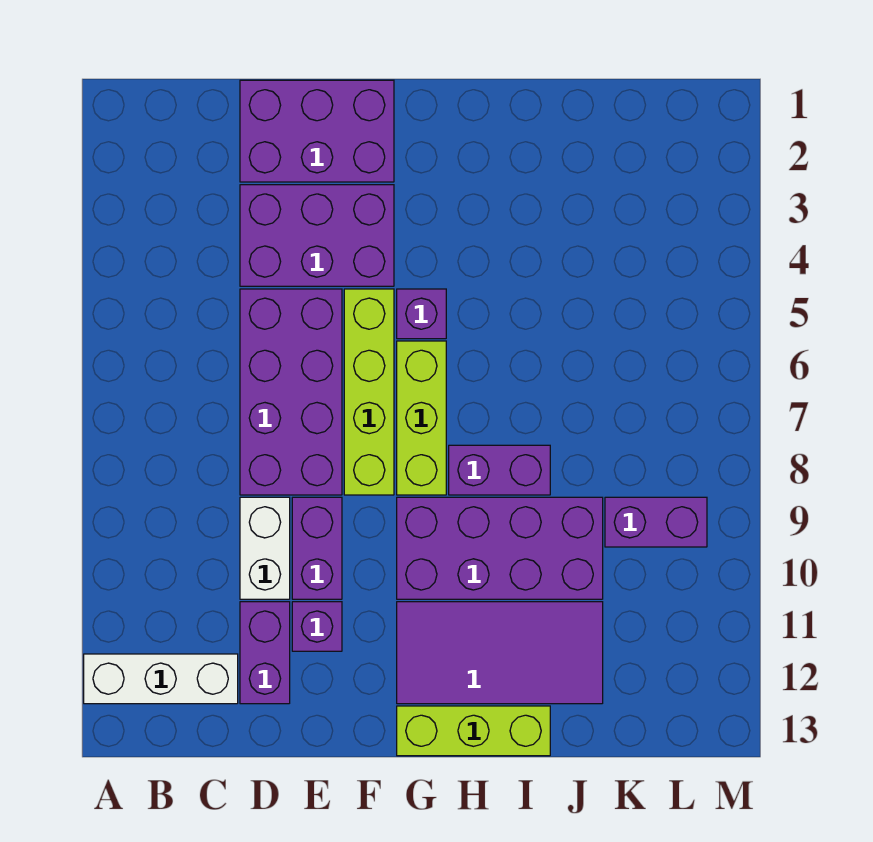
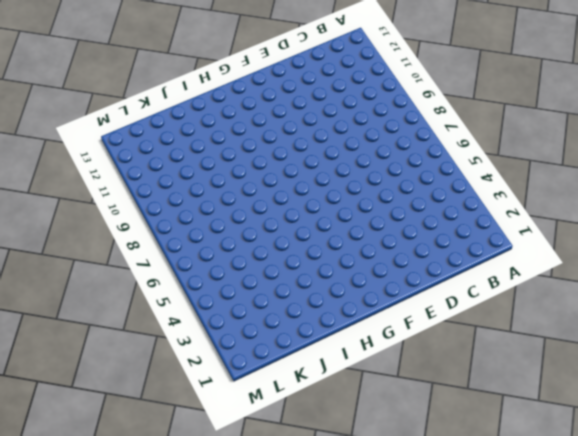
none -> white brick A12:C12 level 1
none -> purple brick D1:F2 level 1
none -> purple brick D3:F4 level 1

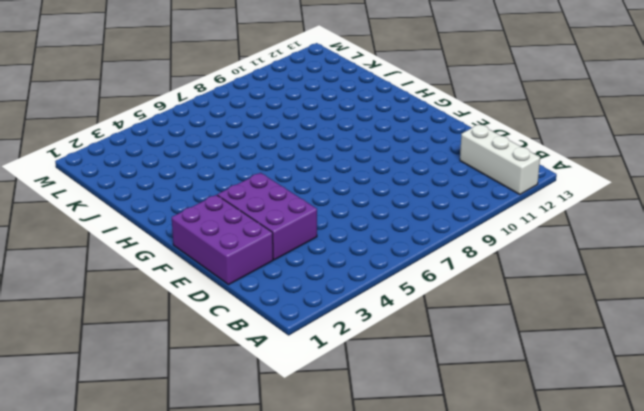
none -> purple brick D5:E8 level 1
none -> white brick D9:D10 level 1
none -> purple brick D11:D12 level 1

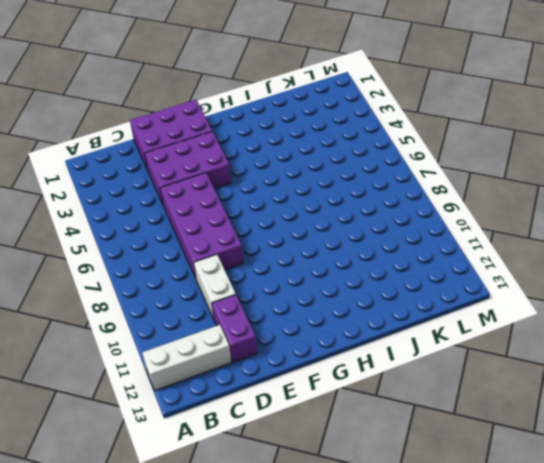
none -> purple brick E9:E10 level 1
none -> purple brick E11 level 1
none -> lime brick F5:F8 level 1

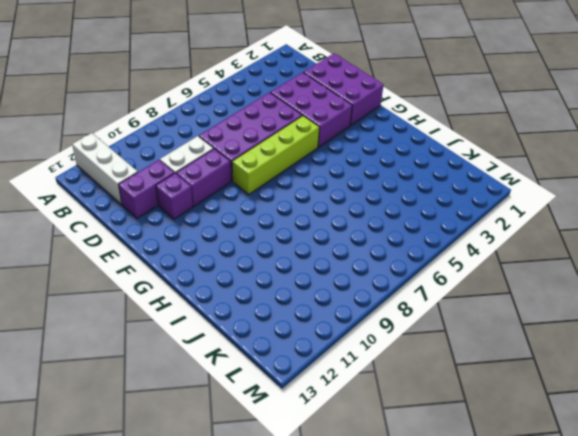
none -> purple brick G5 level 1
none -> lime brick G6:G8 level 1
none -> purple brick G9:J10 level 1

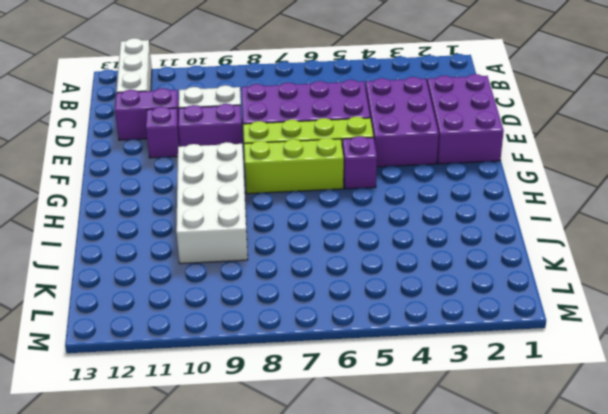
white brick G9:J10 level 1 -> purple brick G9:J10 level 1
none -> purple tile G11:J12 level 1
none -> lime brick G13:I13 level 1
none -> purple brick H8:I8 level 1

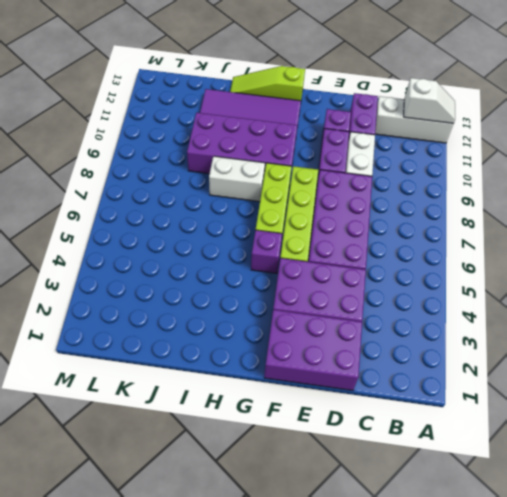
white slope A12:B12 level 2 top B -> none
lime slope G13:I13 level 1 top G -> lime brick G13:I13 level 1
white brick H8:I8 level 1 -> purple brick H8:I8 level 1
none -> purple brick K9:L9 level 1

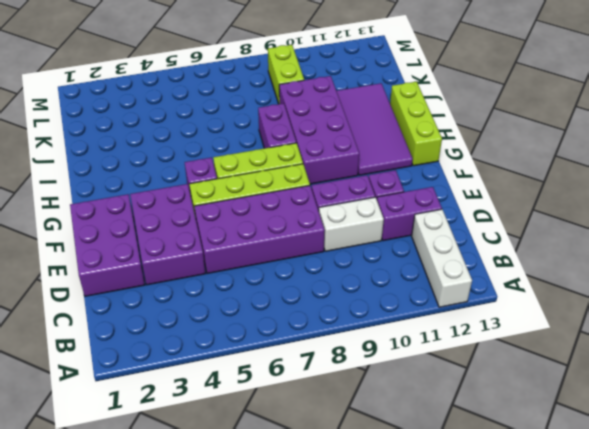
lime brick K9:L9 level 1 -> purple brick K9:L9 level 1

